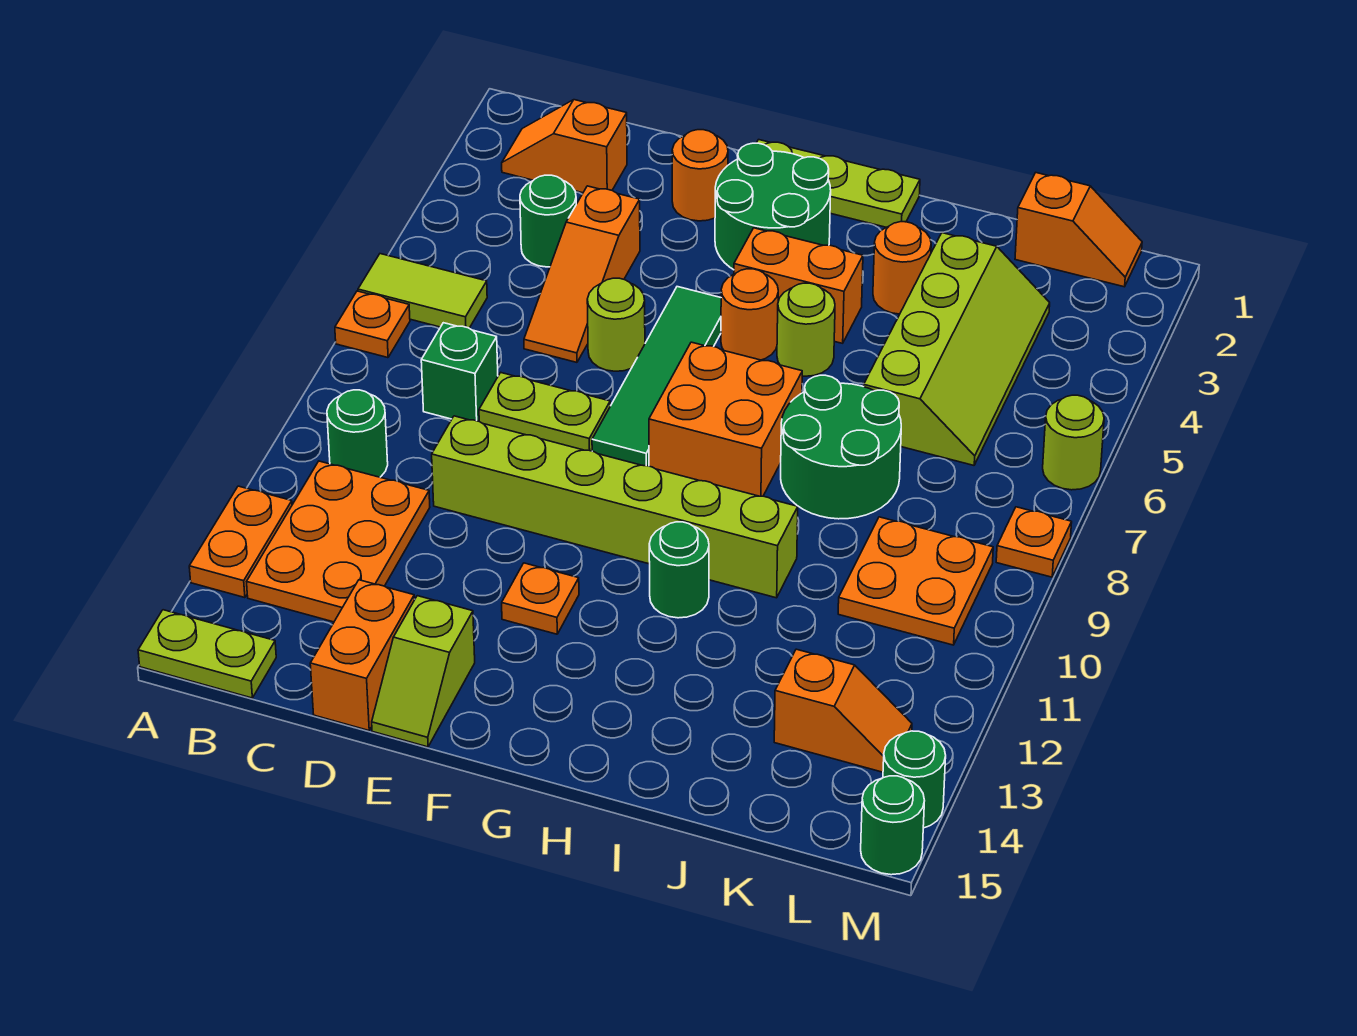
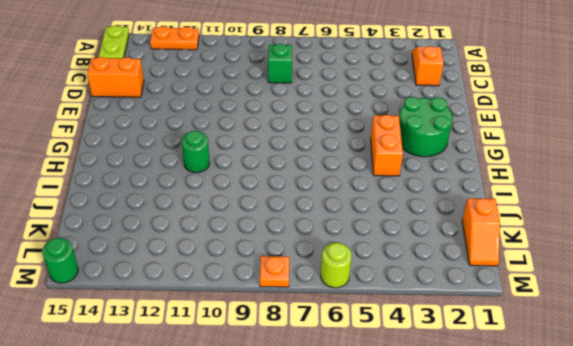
none -> lime tile A6:B6 level 1
none -> orange plate A7 level 1
none -> green round brick B10 level 1
none -> orange plate B11:C13 level 1

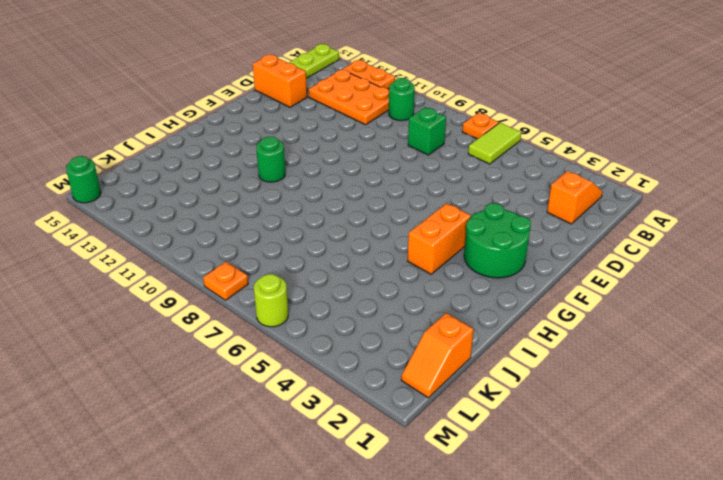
none -> green round brick C4 level 1
none -> orange slope D4:D6 level 1 top 4
none -> lime plate D8:E8 level 1
none -> lime brick D10:I10 level 1

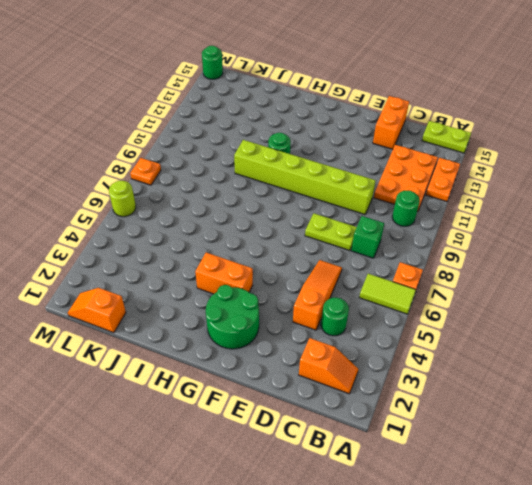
none -> orange round brick E2 level 1
none -> lime round brick E6 level 1
none -> lime slope E14:E15 level 1 top 14
none -> lime plate F1:H1 level 1

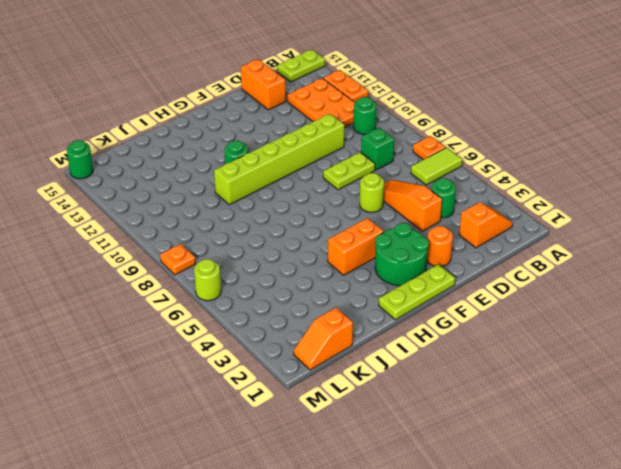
none -> lime slope E14:E15 level 1 top 14
none -> green tile F5:F8 level 1
none -> orange plate F12 level 1
none -> orange round brick G5 level 1

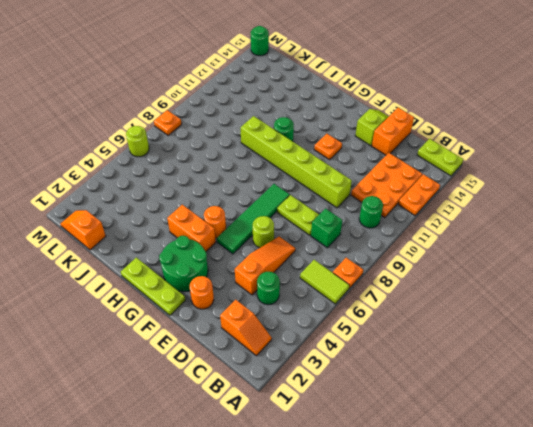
none -> orange brick G7:H8 level 1
none -> lime round brick H5 level 1
none -> orange round brick I3 level 1
none -> green round brick I7:J8 level 1

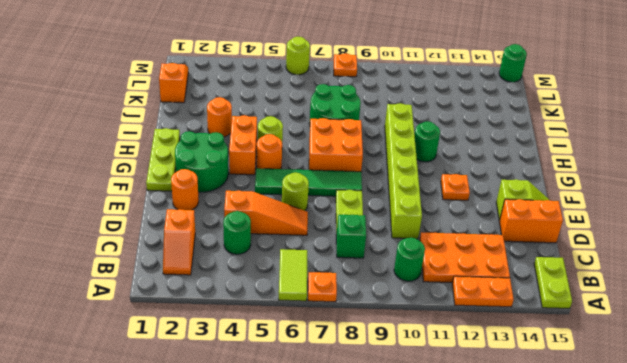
none -> lime slope J3:K6 level 1 top J
none -> orange plate K9:L10 level 1
none -> orange slope K13:L13 level 1 top K
none -> green round brick M14 level 1

